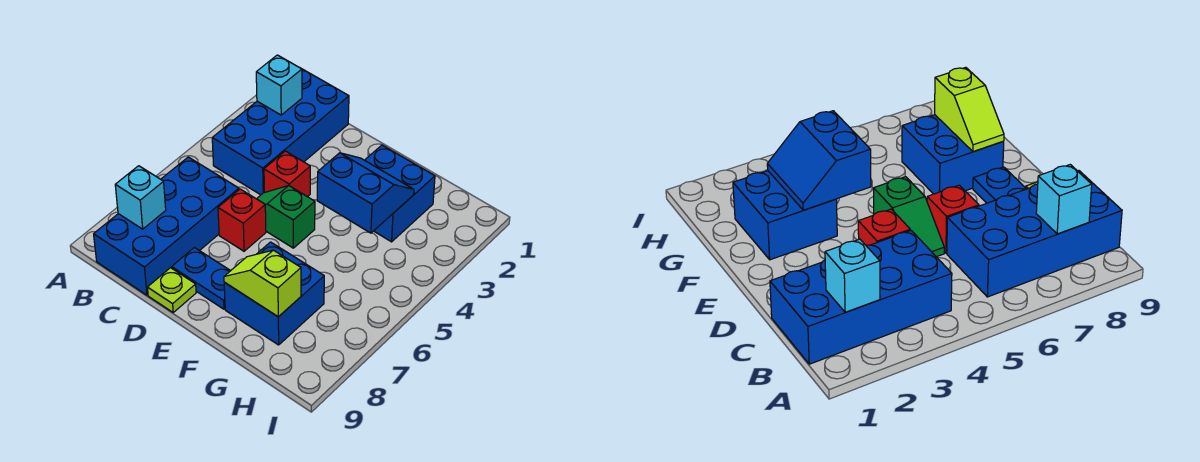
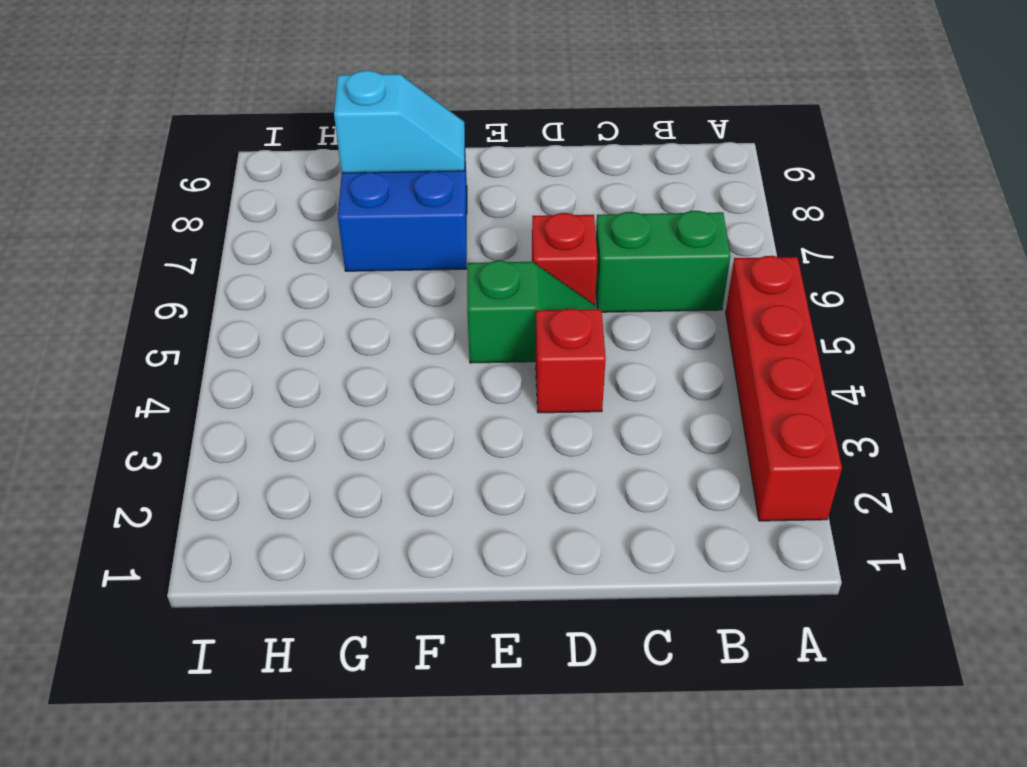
red brick A2:A5 level 1 -> none
green brick B6:C6 level 1 -> blue brick B6:C9 level 1
cyan slope F8:G8 level 2 top G -> lime slope F8:G8 level 2 top G
none -> blue brick B1:C4 level 1
none -> blue plate D8:E8 level 1
none -> lime plate D9 level 1

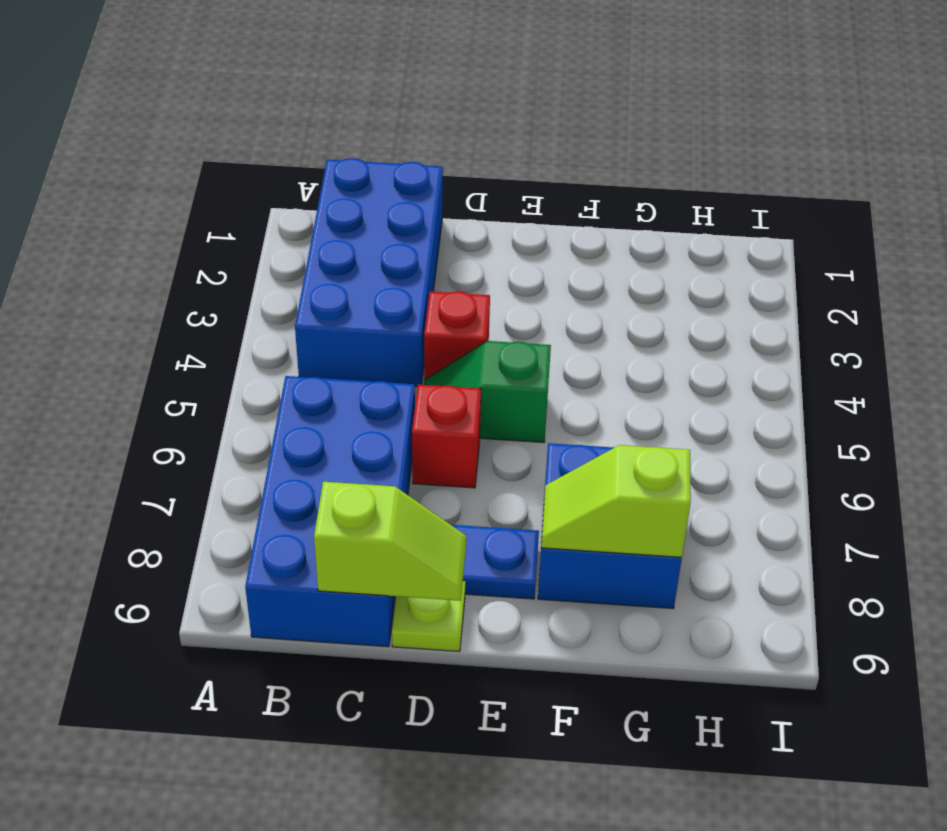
lime slope C9:D9 level 2 top C -> none
none -> blue brick F2:G3 level 1
none -> cyan brick B2 level 2
none -> cyan brick B8 level 2

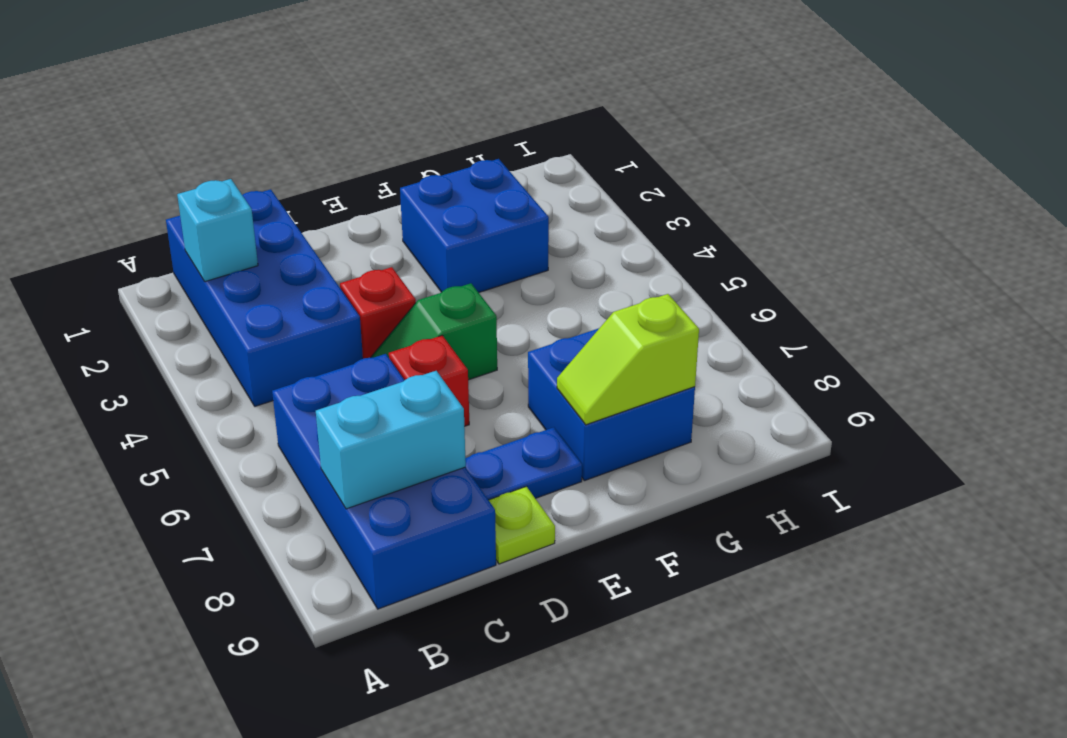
cyan brick B8:C8 level 2 -> cyan brick B8 level 2
none -> blue slope F3:G4 level 2 top 4

